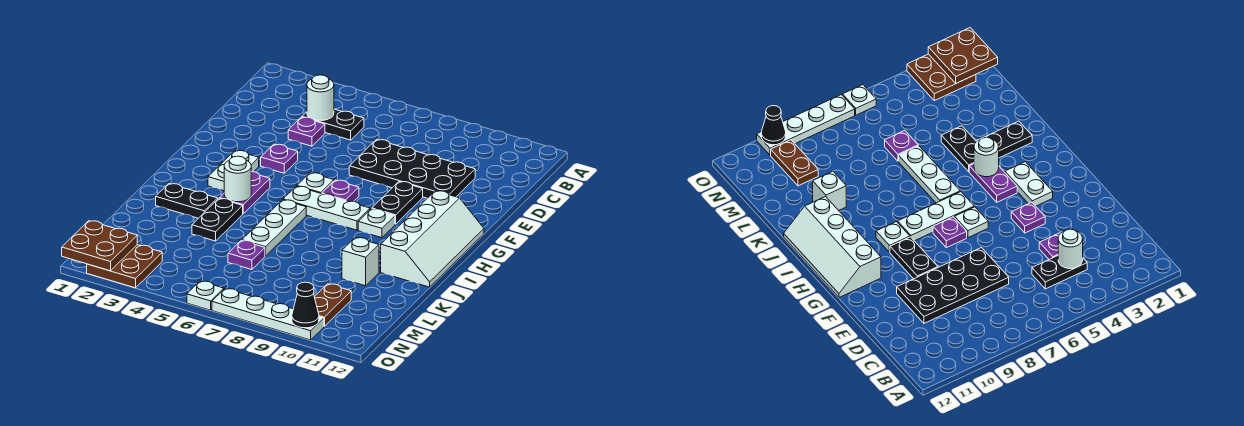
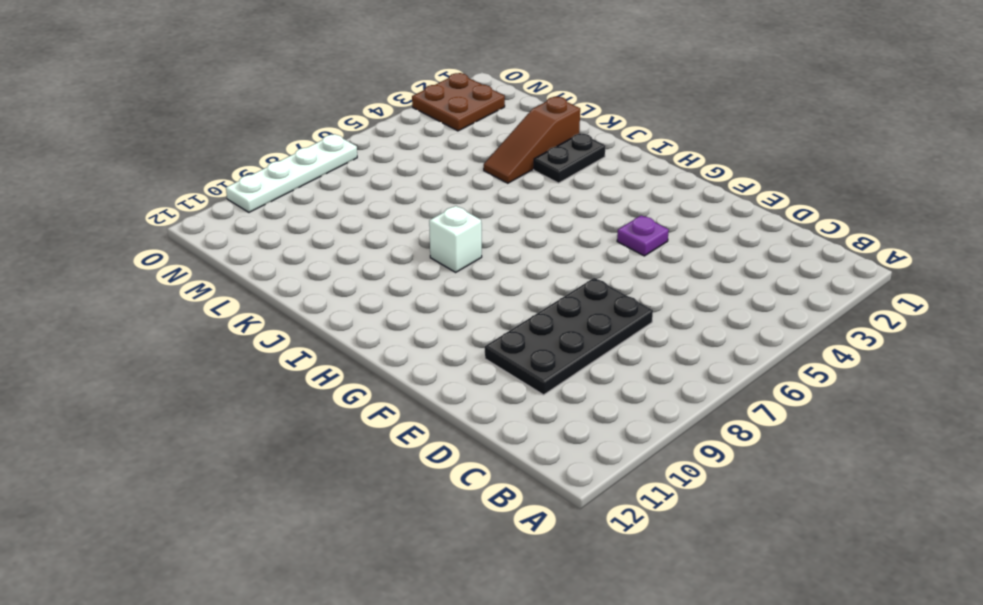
white brick I8 level 1 -> white brick K10 level 1
brown slope K2:K4 level 1 top 2 -> black plate J4:K4 level 1
none -> black plate C4:C5 level 1
none -> purple plate D4 level 1
none -> black plate F9:G9 level 1

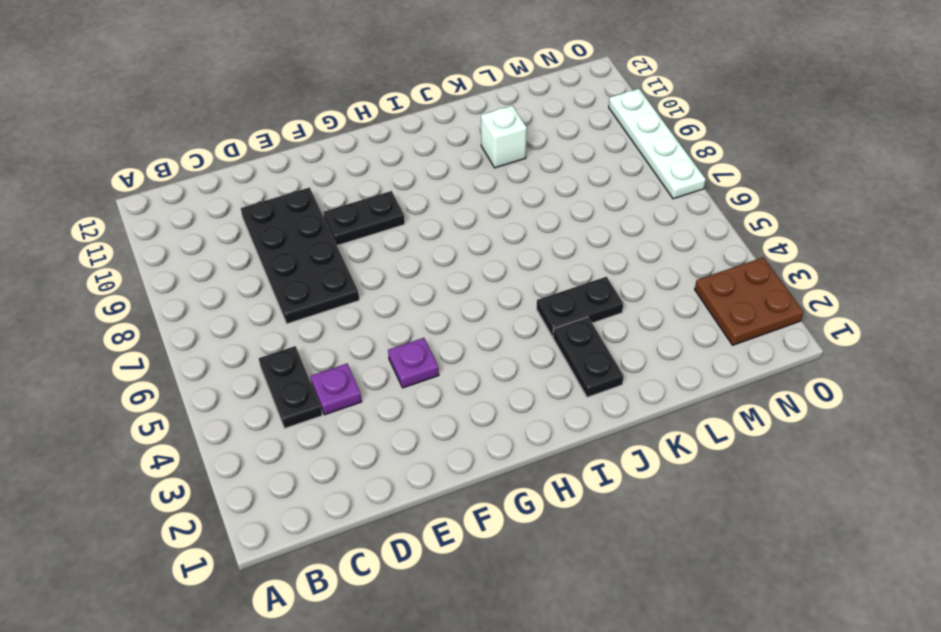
none -> white plate G3:H3 level 1
none -> white plate G6 level 1
none -> purple plate G7 level 1

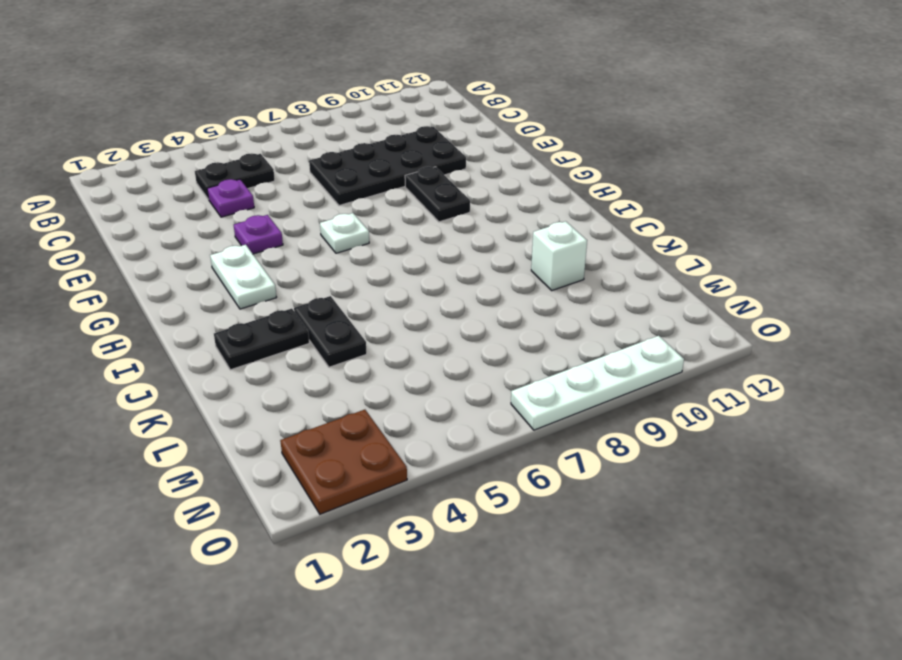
none -> purple plate G7 level 1
none -> white slope G11:J12 level 1 top 11
none -> purple plate H4:I4 level 1

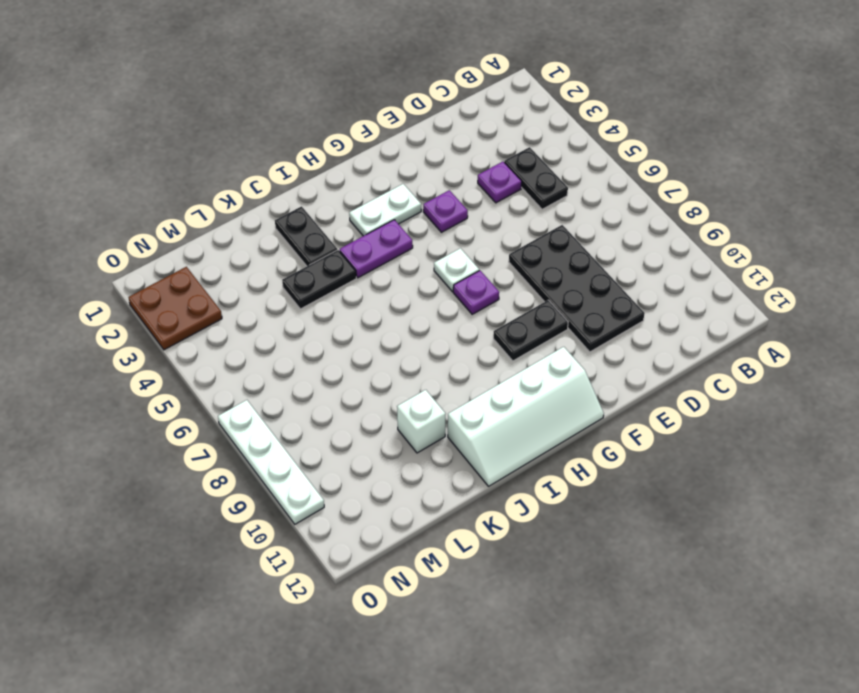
none -> white plate H6:H8 level 1
none -> white plate H9 level 1
none -> white plate I6:K6 level 1

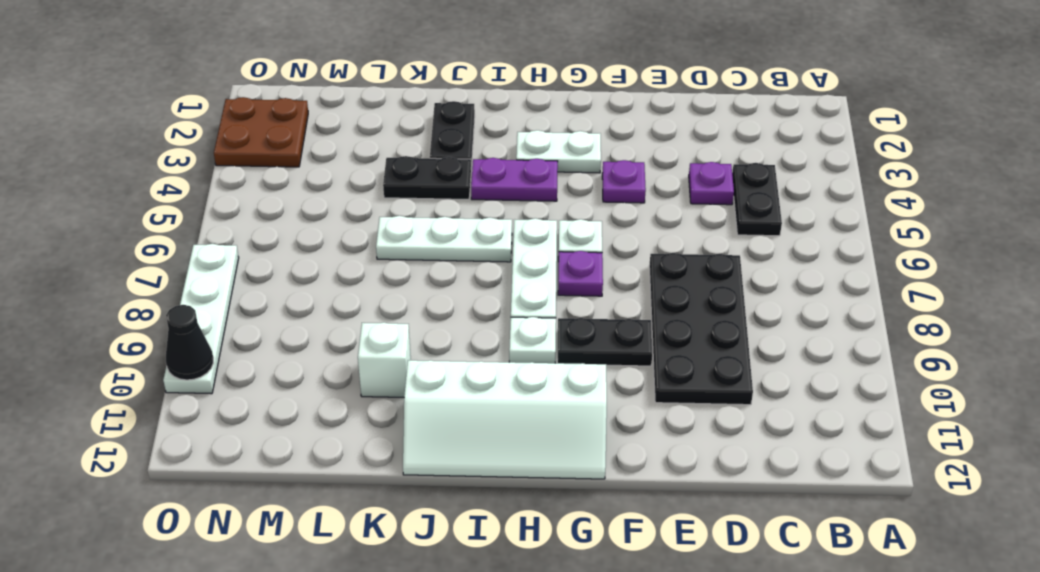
none -> purple plate L6 level 1
none -> brown plate M10:N10 level 1
none -> white plate O6 level 1

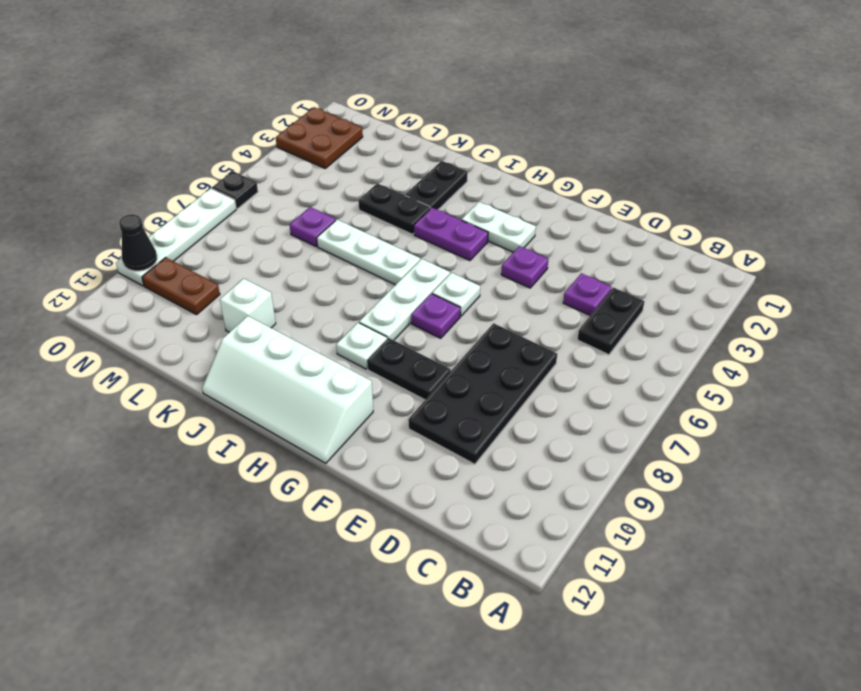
black plate O6 level 1 -> white plate O6 level 1
none -> white round brick C4 level 2
none -> white round brick I4 level 2
none -> brown plate N1:O2 level 2

